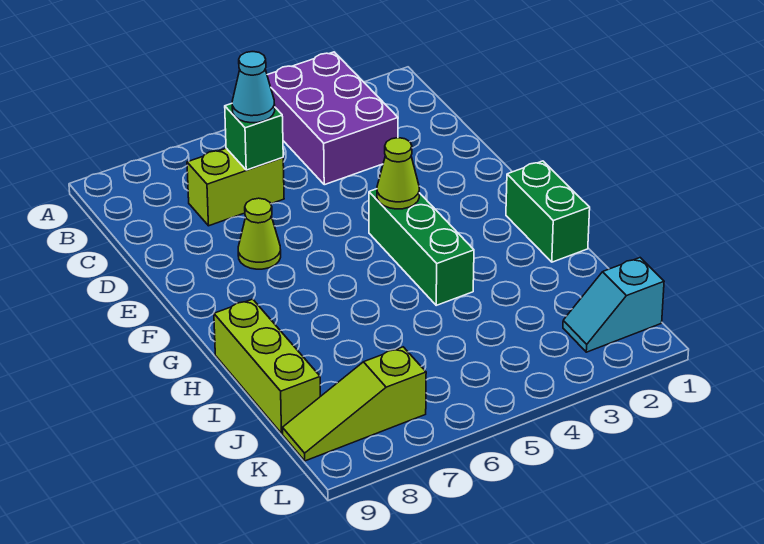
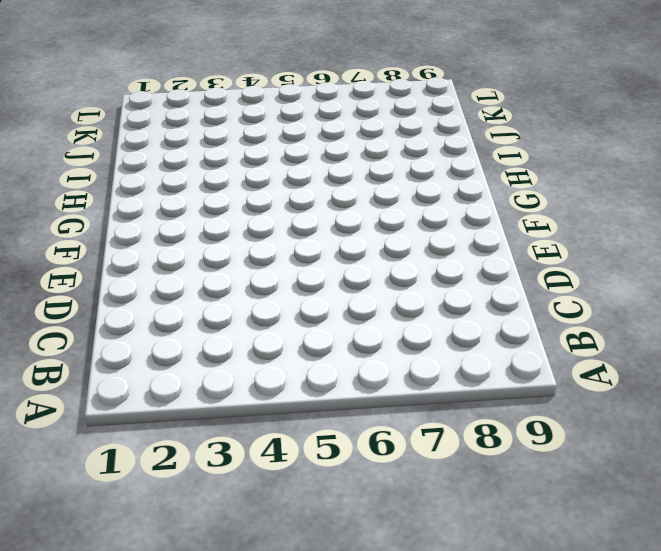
none -> purple brick A3:C4 level 1
none -> lime brick C6:C7 level 1

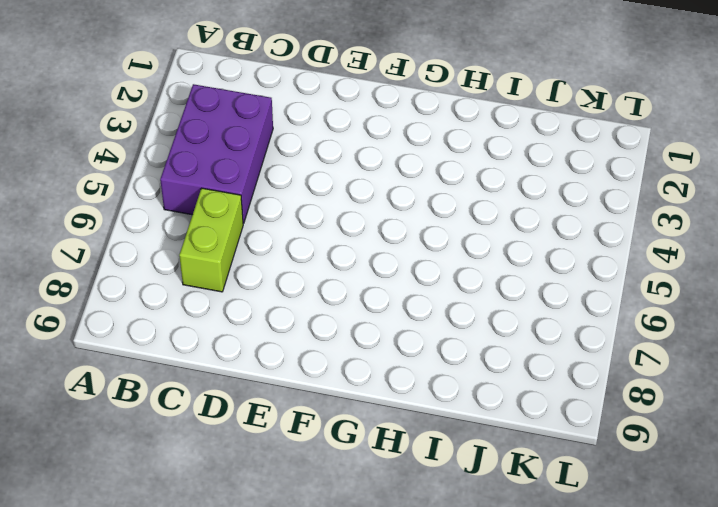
purple brick B3:C5 level 1 -> purple brick A3:C4 level 1
none -> lime cone E7 level 1
none -> green brick F4:H4 level 1

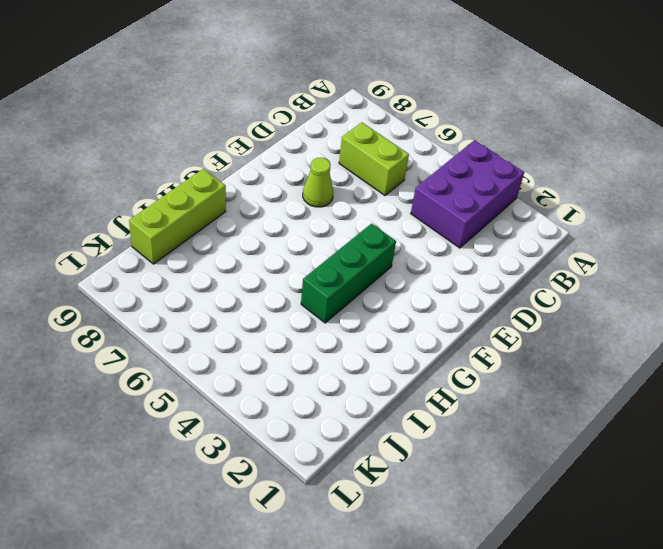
none -> green brick G1:H1 level 1
none -> cyan slope K1:K2 level 1 top 1

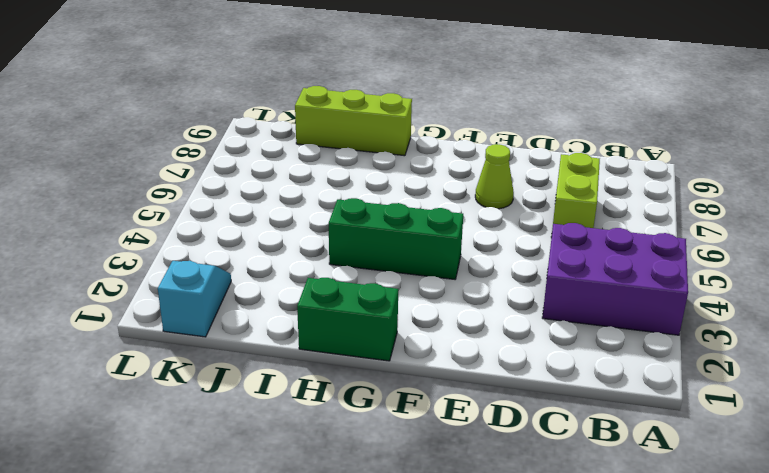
none -> lime slope K7:K9 level 1 top 7
none -> green brick C6 level 2

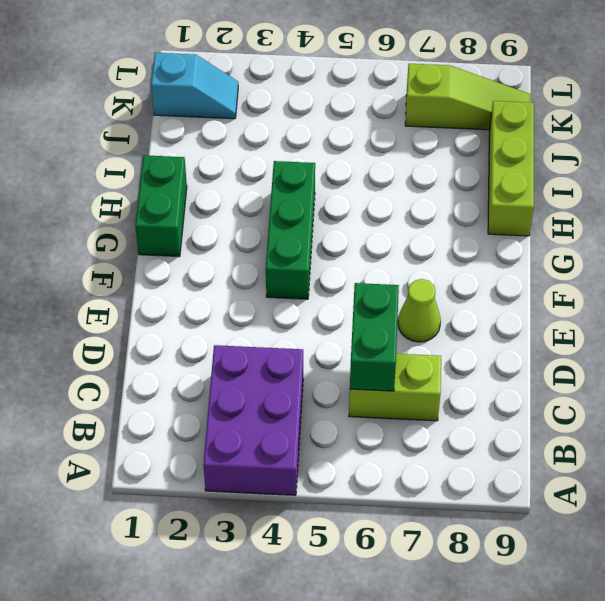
green brick C6:D6 level 2 -> green brick C6 level 2
none -> lime cone F4 level 2
none -> cyan cone C6 level 3

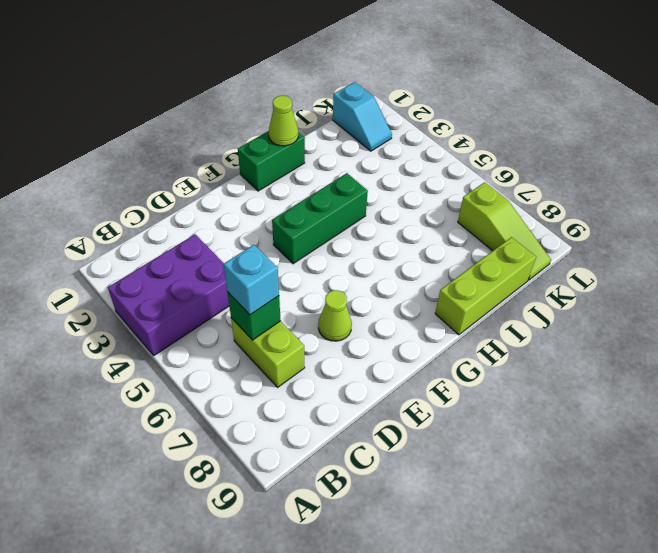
cyan brick C6 level 3 -> cyan cone C6 level 3
lime cone H1 level 2 -> lime cone F4 level 2

